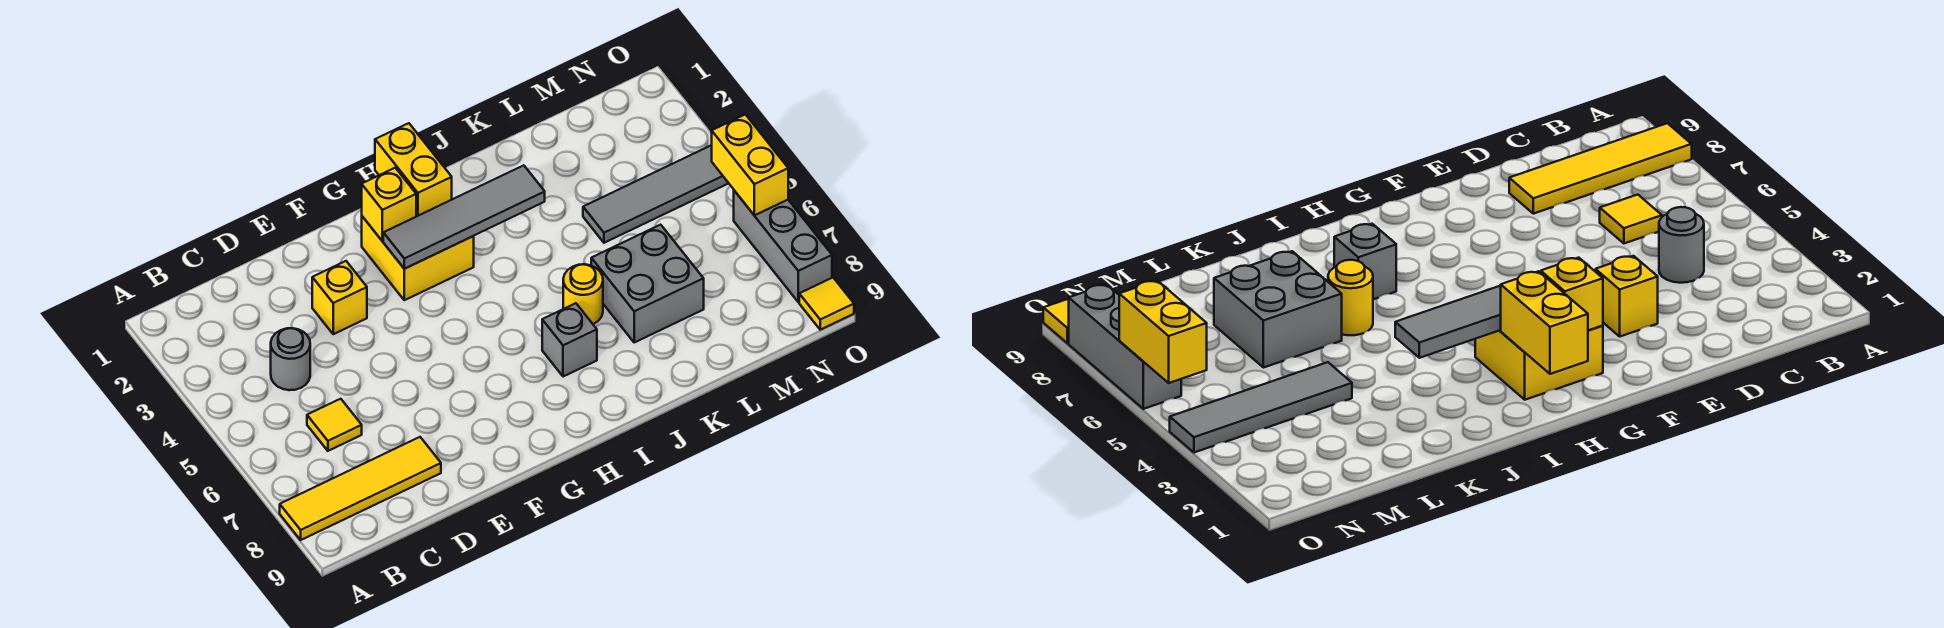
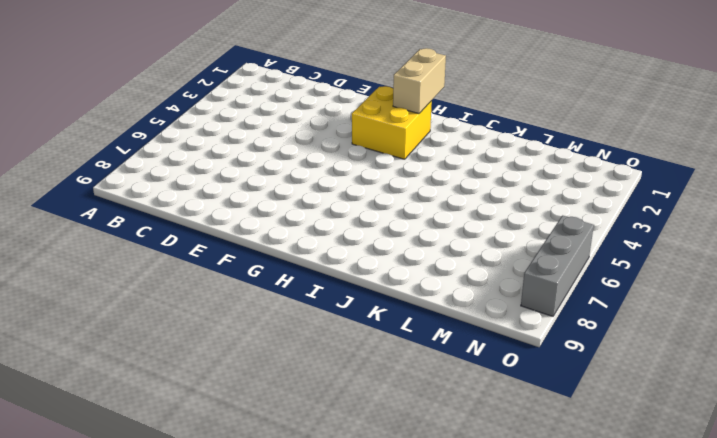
tan brick H1:H2 level 2 -> yellow brick H1:H2 level 2
none -> yellow tile A8:D8 level 1
none -> grey round brick C4 level 1
none -> yellow tile C6 level 1

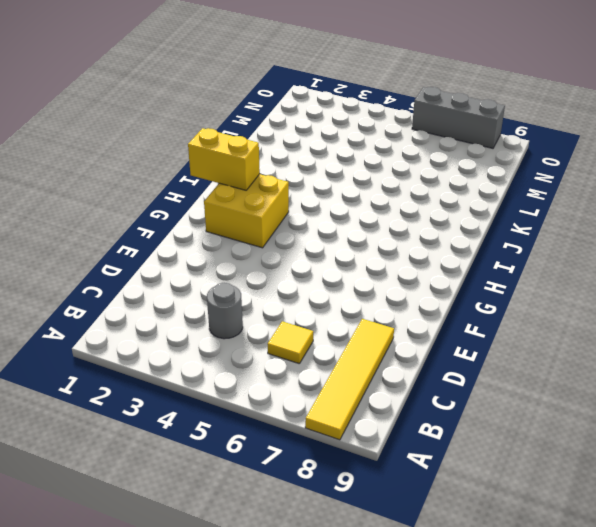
none -> yellow brick E3 level 1
none -> grey brick I7 level 1
none -> yellow round brick J6 level 1

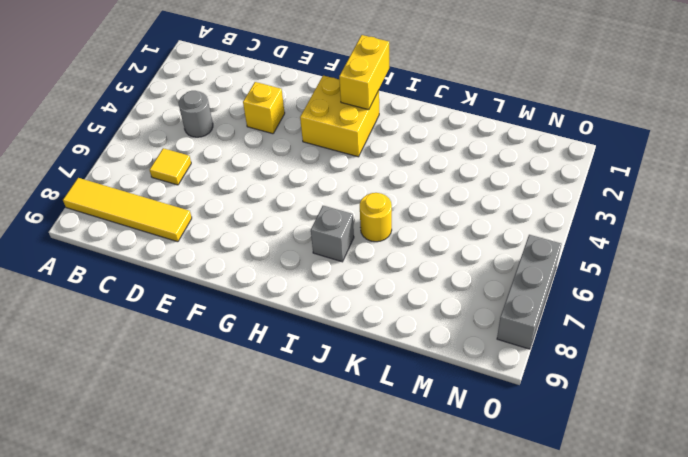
none -> grey brick K6:L7 level 1
none -> grey tile L4:O4 level 1
none -> yellow tile O9 level 1

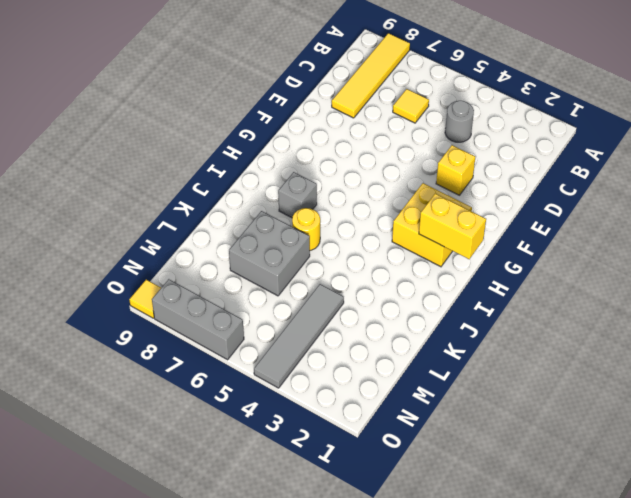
none -> yellow brick G2 level 2
none -> grey tile G3:J3 level 2
none -> yellow brick O5:O6 level 2

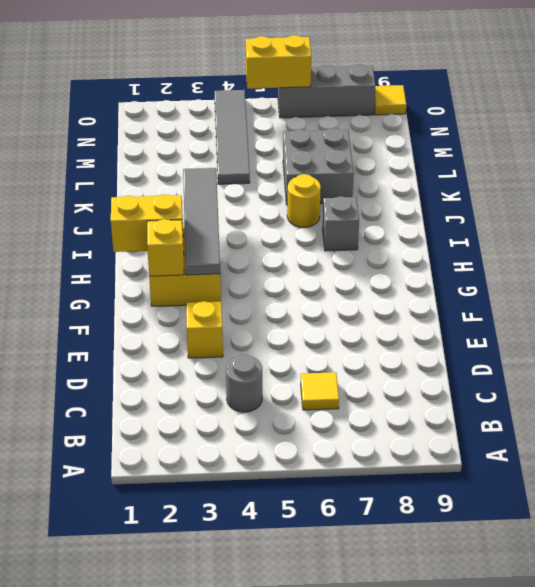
none -> yellow tile A8:D8 level 1

